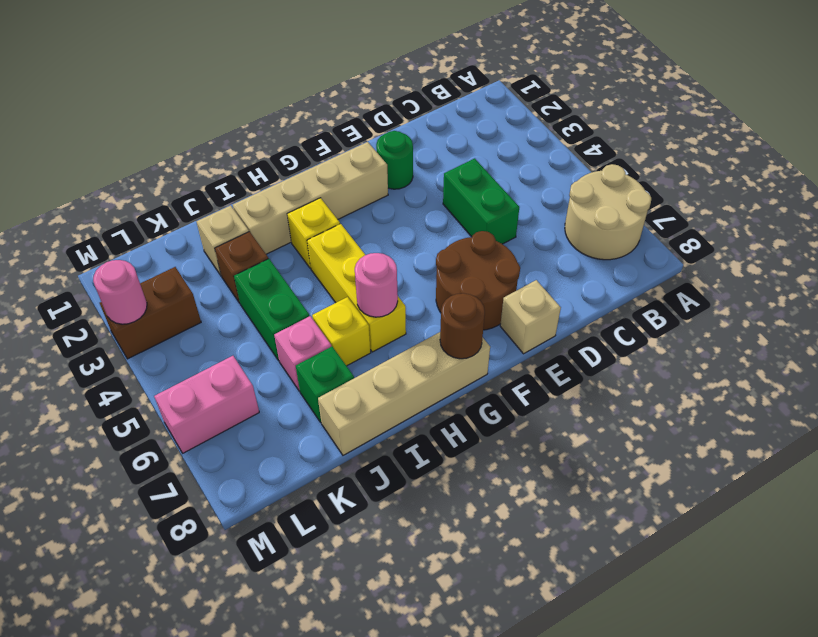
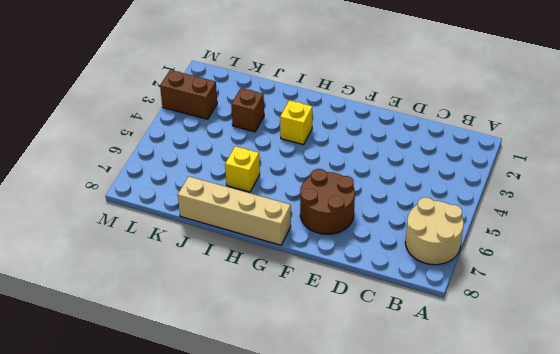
none -> green brick D4:D5 level 1
none -> green round brick E2 level 1
none -> tan brick E8 level 1

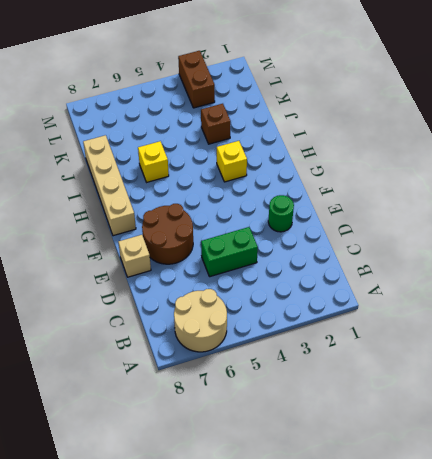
none -> tan brick F2:I2 level 1
none -> yellow brick H4:H6 level 1
none -> tan brick J2 level 1

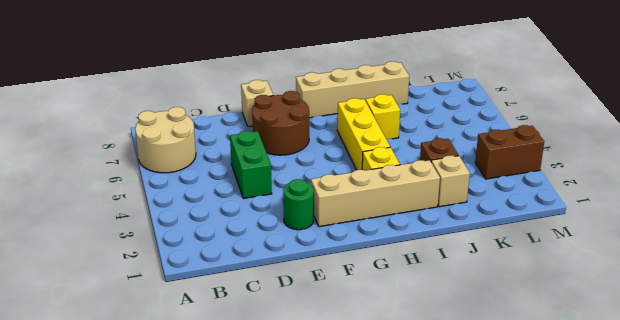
none -> green brick J4:J5 level 1
none -> pink brick J6 level 1
none -> green brick J7 level 1

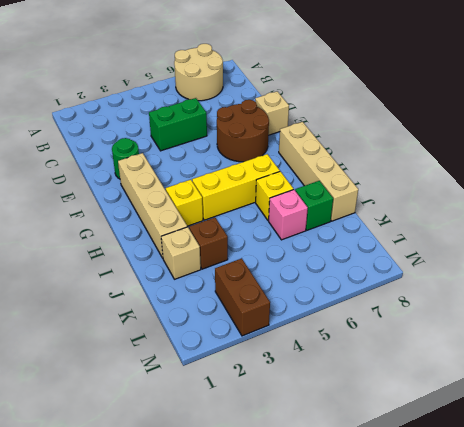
none -> green brick J4:J5 level 1
none -> pink brick L6:M6 level 1
none -> brown round brick G8 level 2

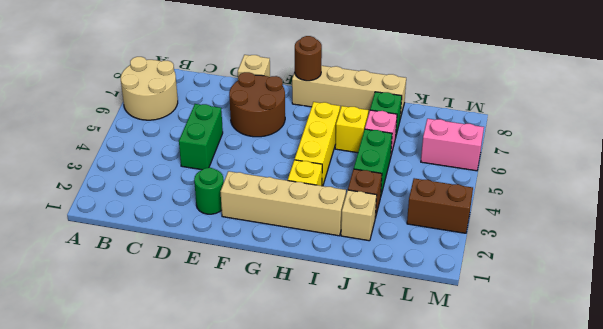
none -> pink round brick H6 level 2
none -> pink round brick M3 level 2

